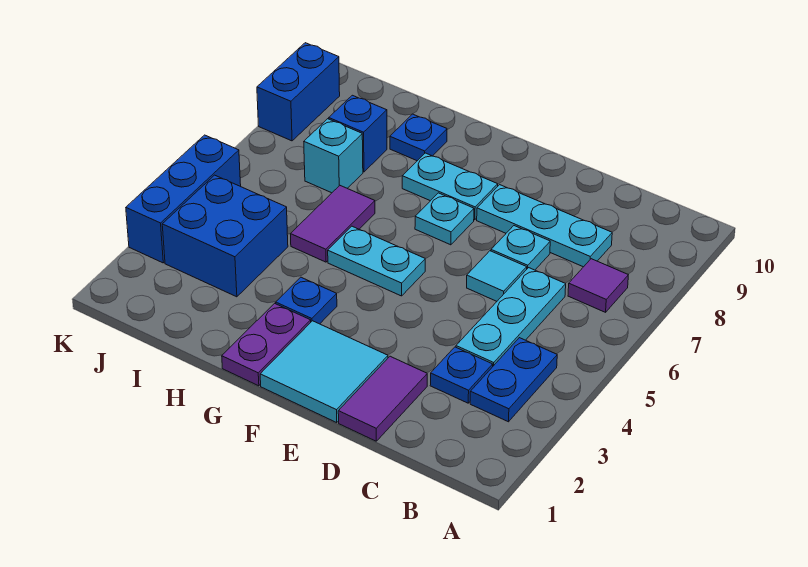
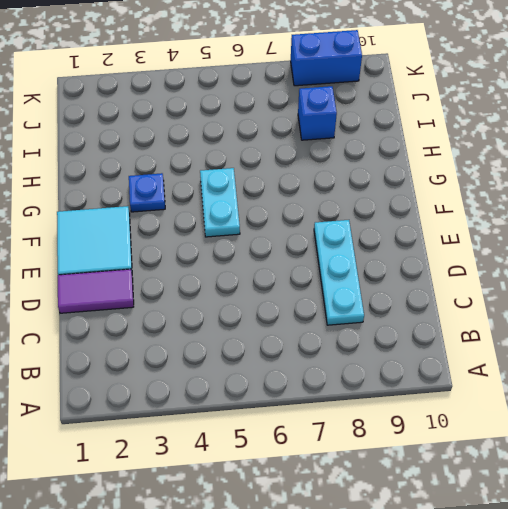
none -> blue plate B3:B4 level 1
none -> purple tile B7 level 1
none -> blue plate C3 level 1

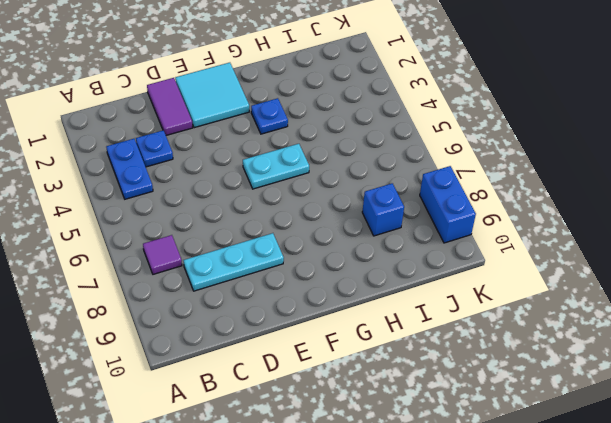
none -> cyan plate C4:C6 level 1
none -> cyan tile D6 level 1
none -> cyan plate D7 level 1

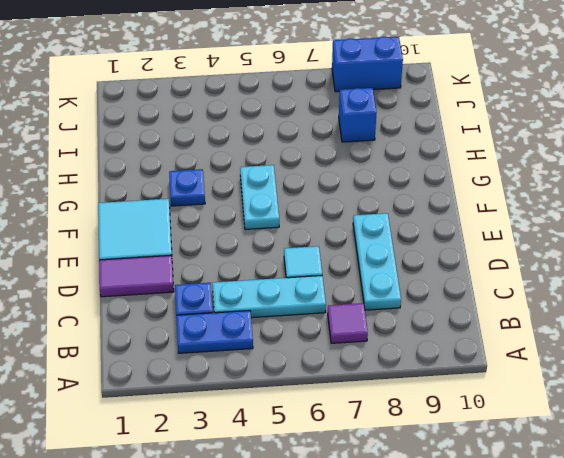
none -> cyan plate D7 level 1
none -> cyan plate F7 level 1
none -> cyan plate F8:G8 level 1

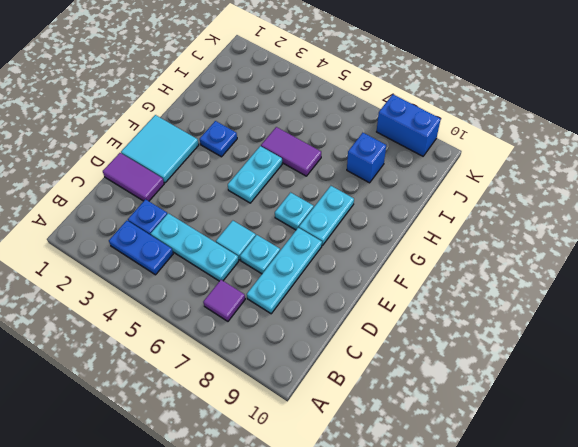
none -> purple plate G1:G2 level 1
none -> blue plate H9 level 1
none -> blue brick I3:J4 level 1

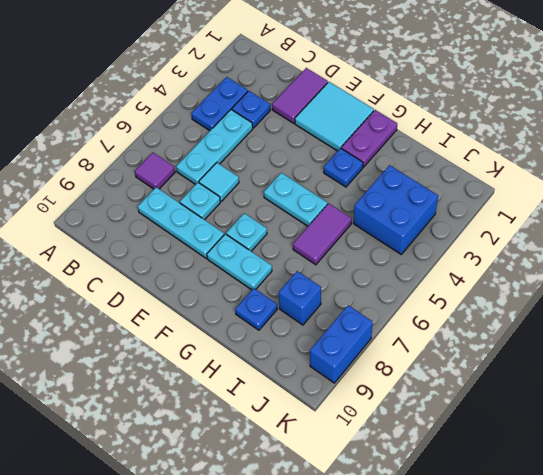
none -> cyan brick I7 level 1
none -> blue brick K3:K5 level 1

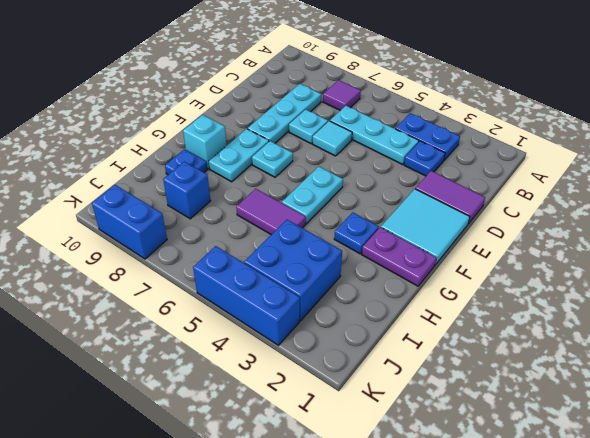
cyan brick G9 level 1 -> cyan brick I7 level 1

